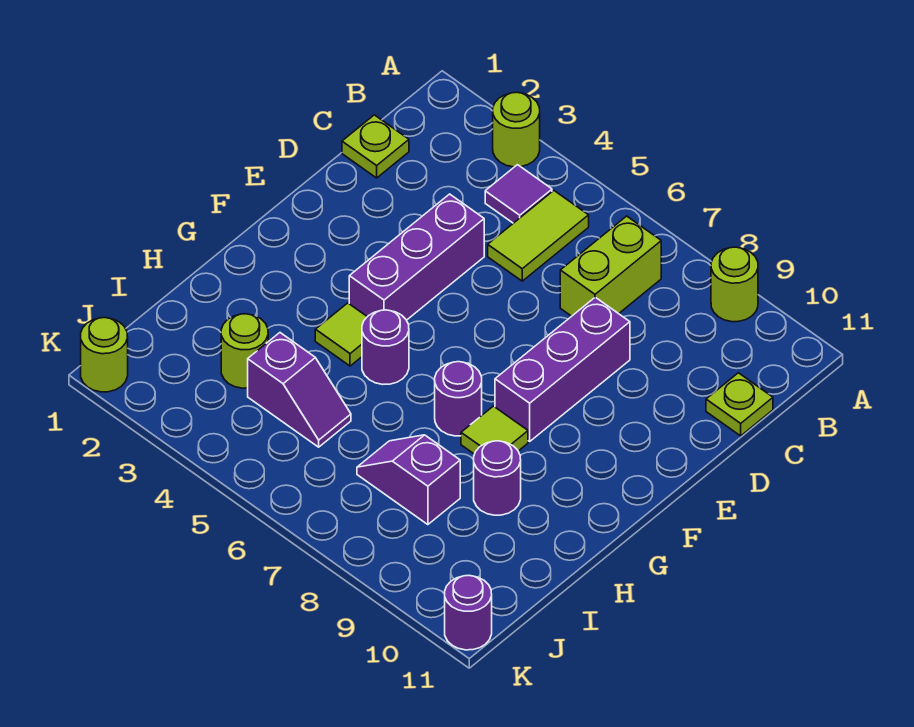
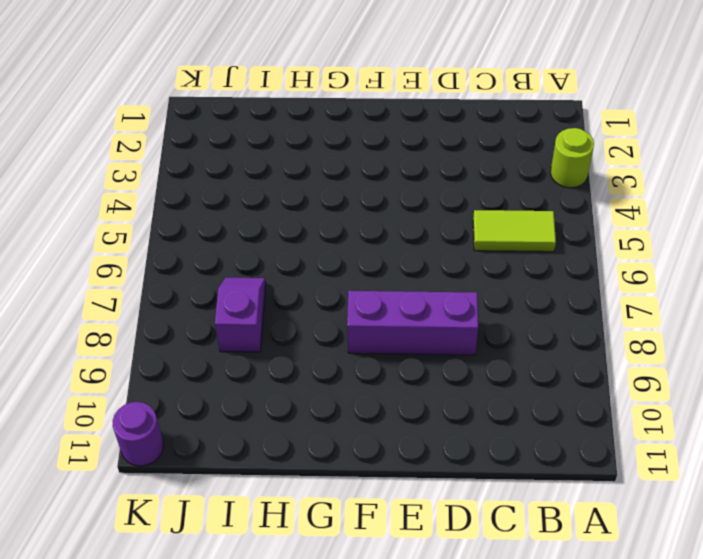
none -> lime round brick A9 level 1
none -> purple tile B4 level 1
none -> lime brick B7:C7 level 1

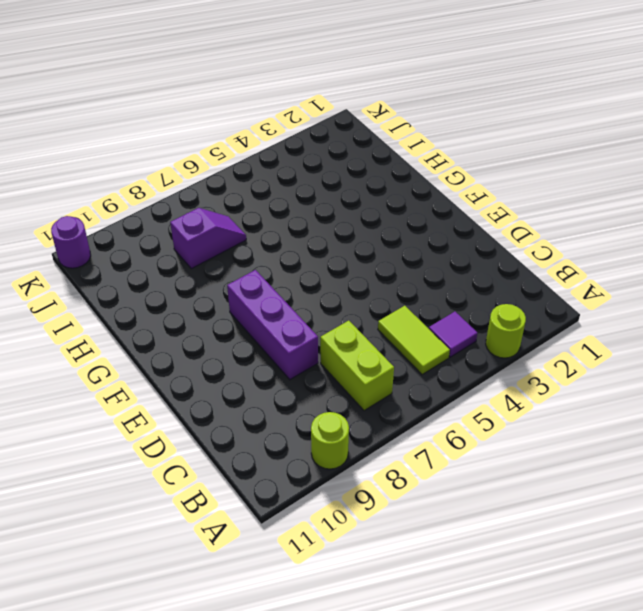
none -> lime plate C1 level 1
none -> lime plate C11 level 1
none -> purple brick D4:F4 level 1

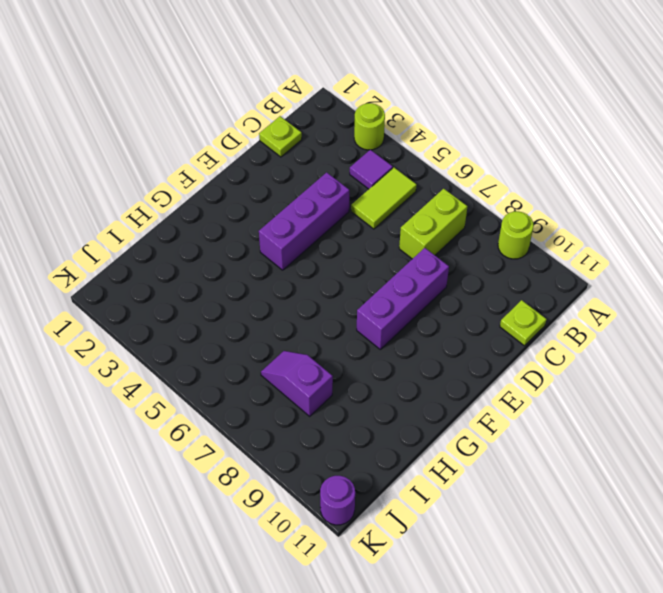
none -> lime tile G4 level 1
none -> purple round brick G5 level 1
none -> purple round brick G7 level 1

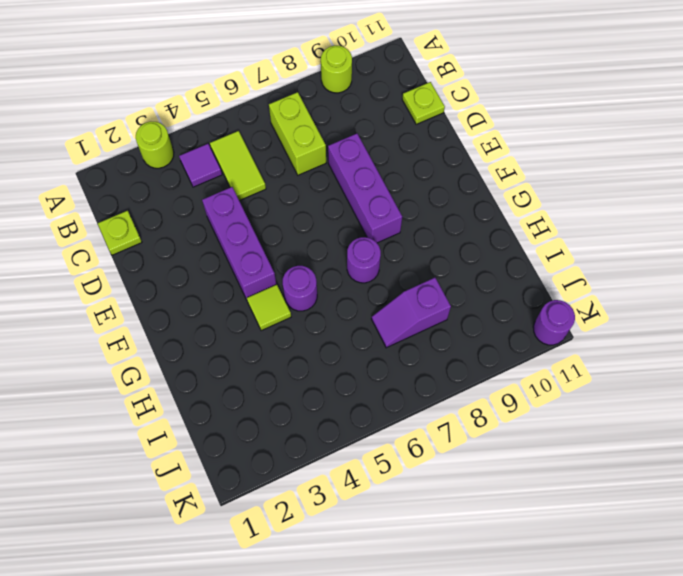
none -> lime tile G8 level 1
none -> purple round brick H9 level 1
none -> lime round brick I3 level 1

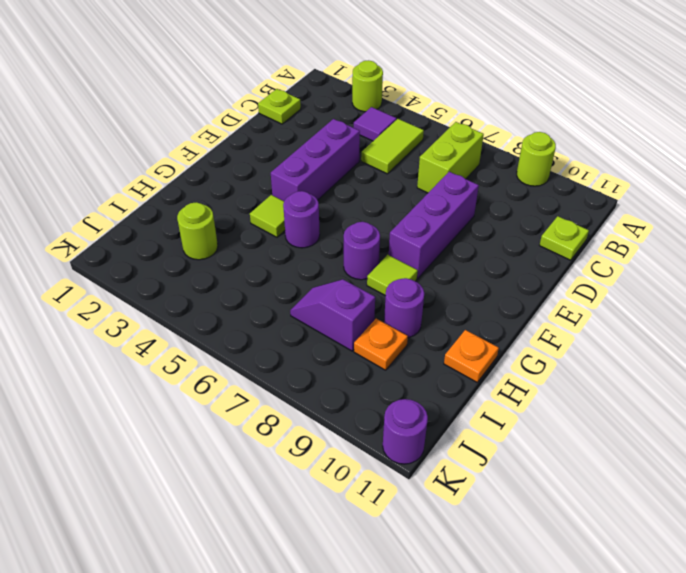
orange plate H11 level 1 -> none
orange plate I9 level 1 -> none
none -> purple slope I4:I5 level 1 top 4
none -> lime round brick K1 level 1

